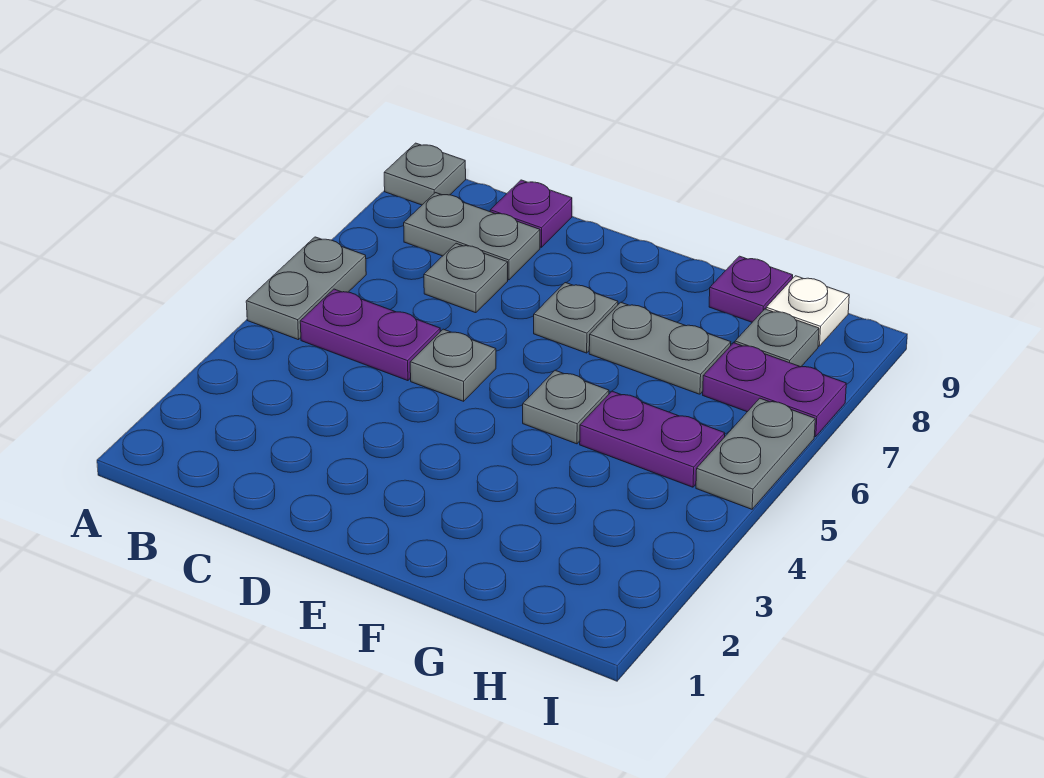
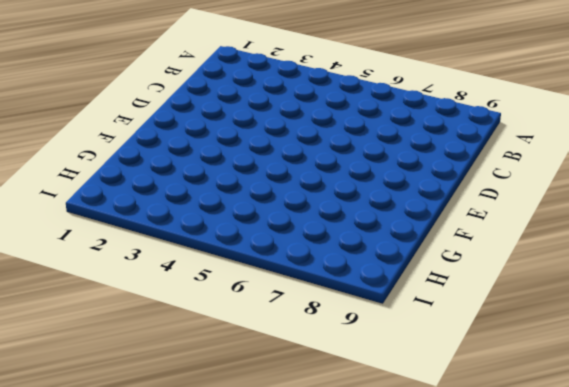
none -> grey plate A5:A6 level 1
none -> grey plate A9 level 1
none -> purple plate B5:C5 level 1

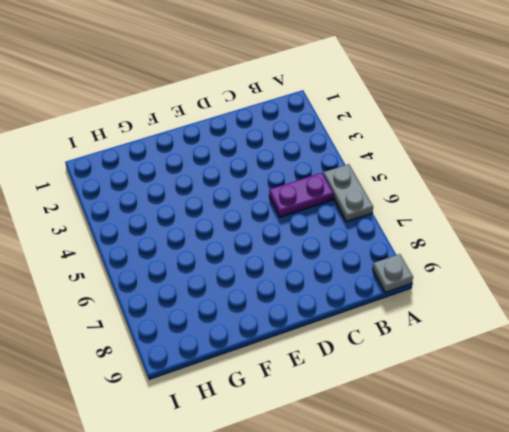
none -> grey plate B8:C8 level 1
none -> grey plate C7 level 1
none -> purple plate C9 level 1

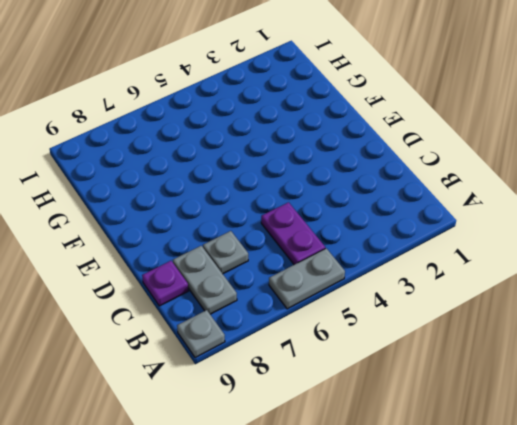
none -> grey plate D5 level 1
none -> grey plate E7 level 1
none -> grey plate F5 level 1

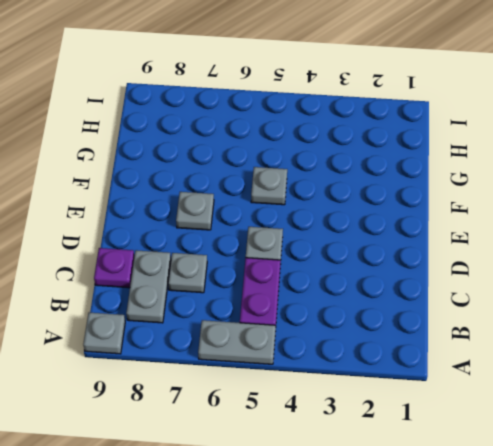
none -> grey plate F7:G7 level 1
none -> purple plate G5:H5 level 1
none -> purple plate G9 level 1

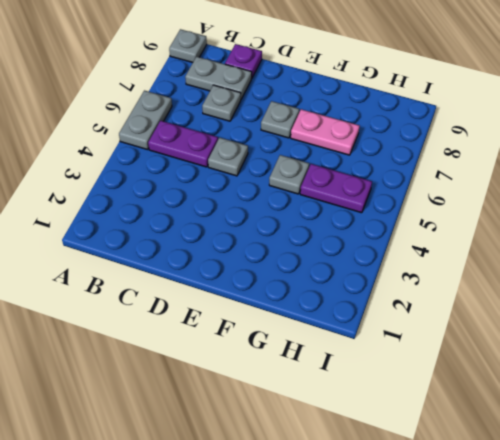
pink plate F7:G7 level 1 -> grey plate F7:G7 level 1
none -> purple plate G9 level 1
none -> purple plate H7:I7 level 1
none -> grey plate H8 level 1

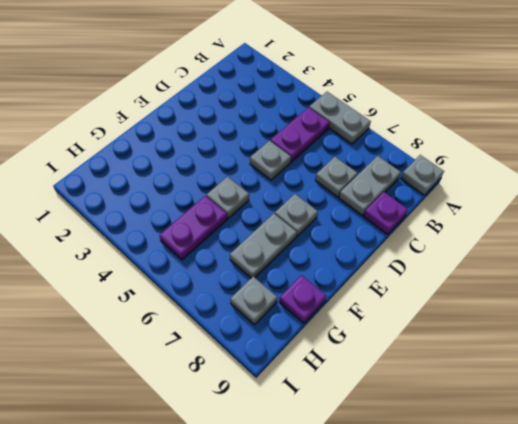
none -> purple plate H7:I7 level 1
none -> white plate H9 level 1
none -> grey plate I5:I6 level 1

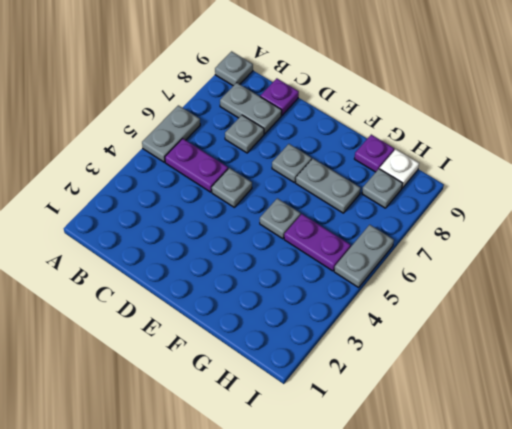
none -> purple plate H7:I7 level 1

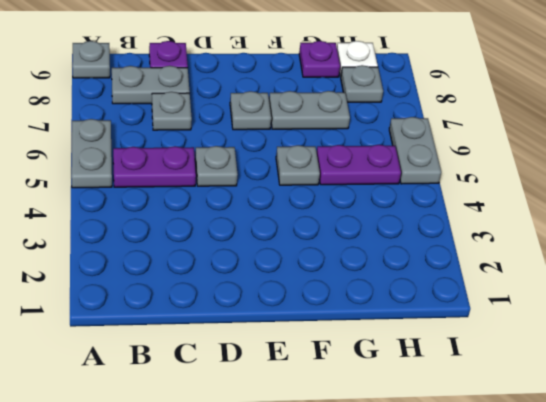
none -> purple plate H7:I7 level 1

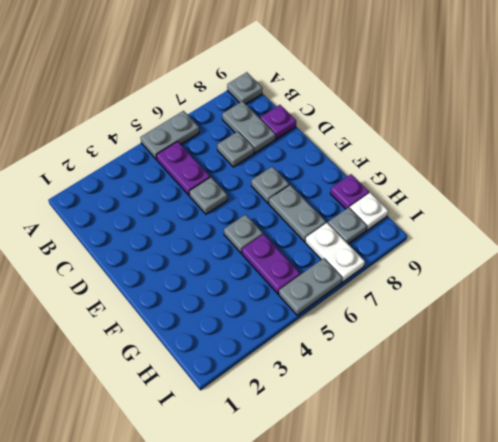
white plate H7:I7 level 1 -> purple plate H7:I7 level 1

